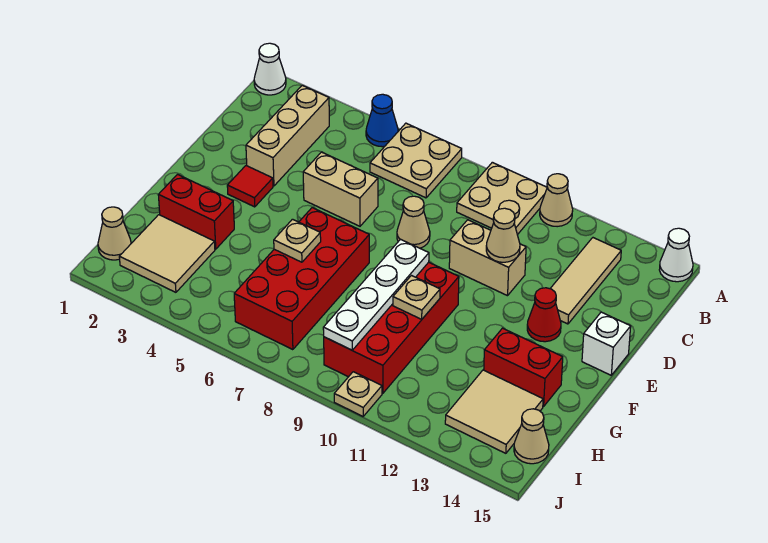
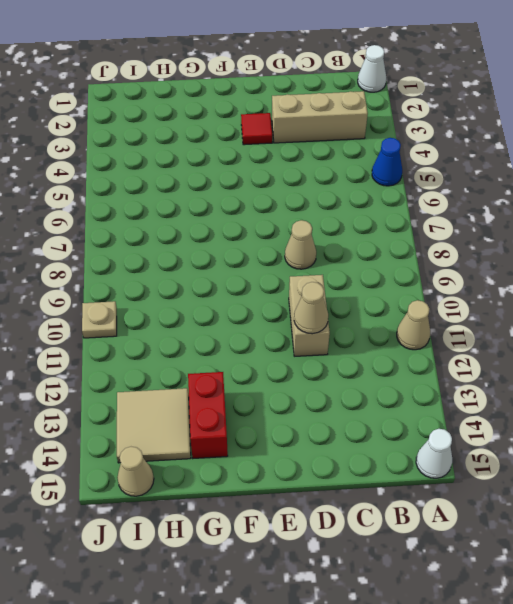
none -> tan plate A6:B7 level 1
none -> tan plate A9:B10 level 1
none -> tan tile B13:D13 level 1

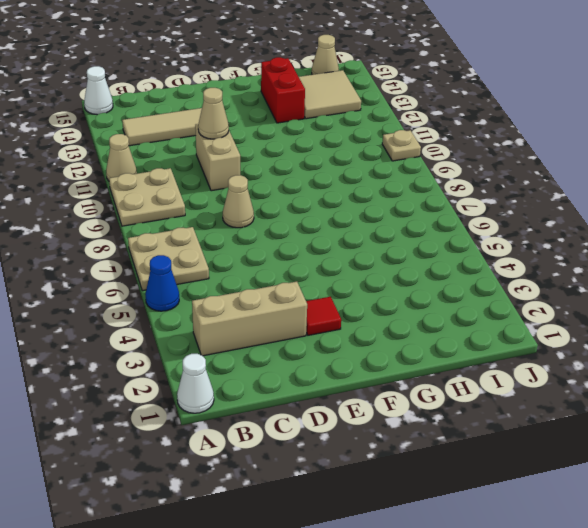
none -> tan brick D5:D6 level 1
none -> red cone E13 level 1
none -> white brick E15 level 1

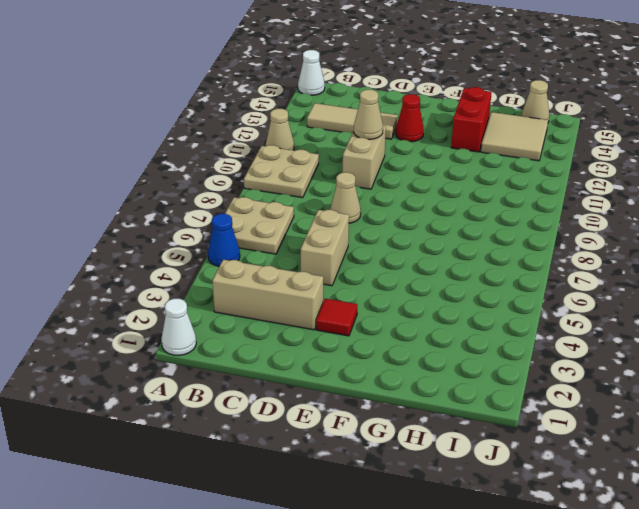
none -> white brick E15 level 1
none -> red brick F6:I7 level 1
none -> red brick F9:I10 level 1

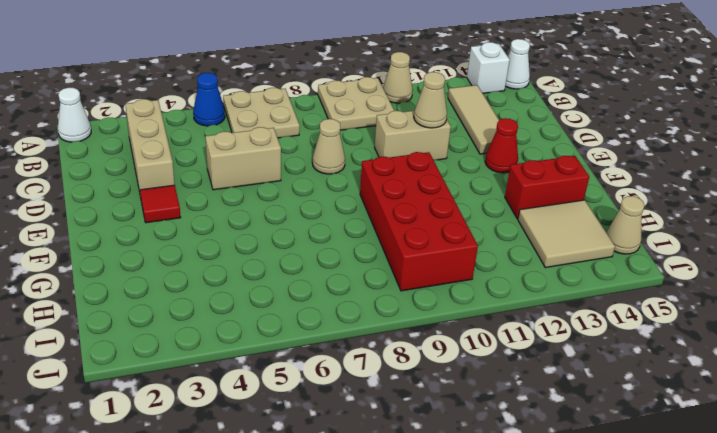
white brick A14 level 1 -> white brick E15 level 1
none -> red brick F6:I7 level 1
none -> red brick G2:G3 level 1
none -> tan tile H2:I3 level 1

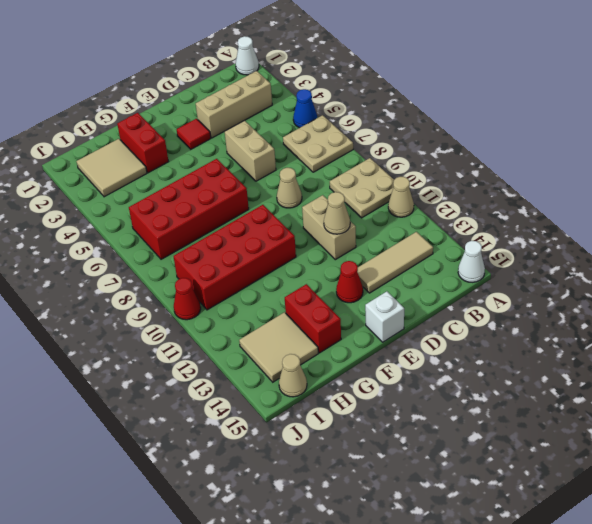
red cone J10 level 1 -> tan plate J10 level 1
none -> tan cone I1 level 1
none -> white plate F9:I9 level 2
none -> tan plate G6 level 2

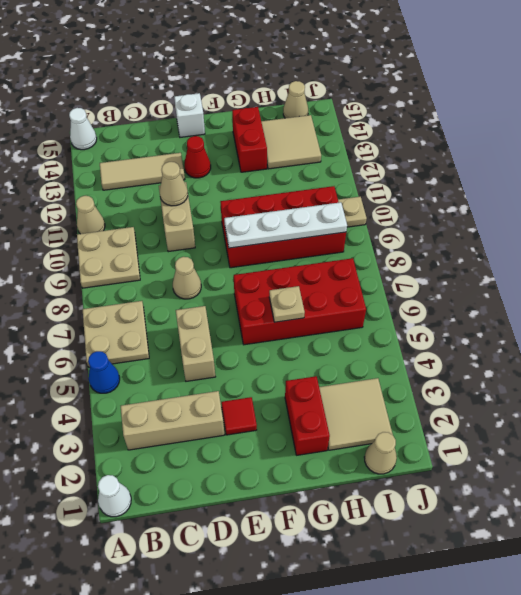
none -> tan plate G10 level 2

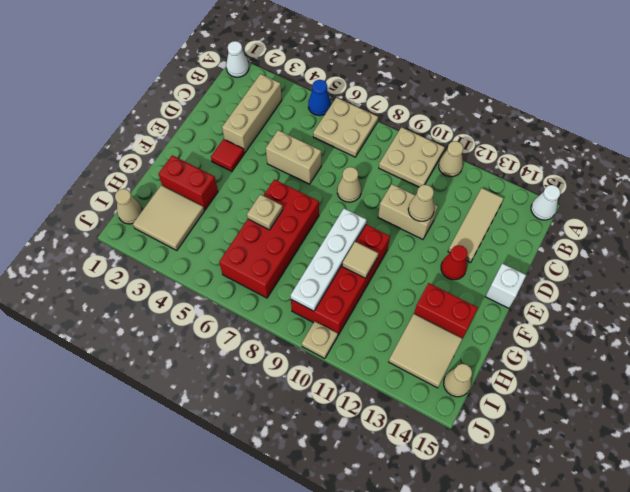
tan tile G10 level 2 -> tan plate G10 level 2

